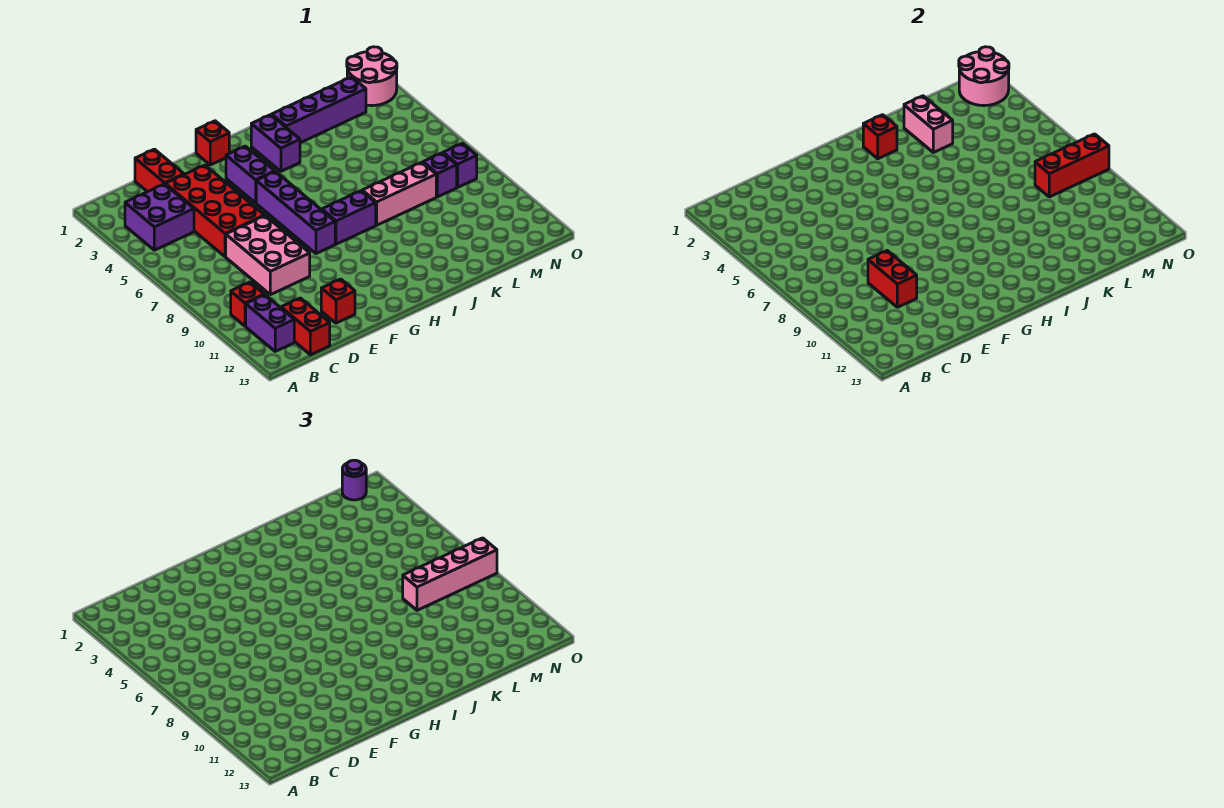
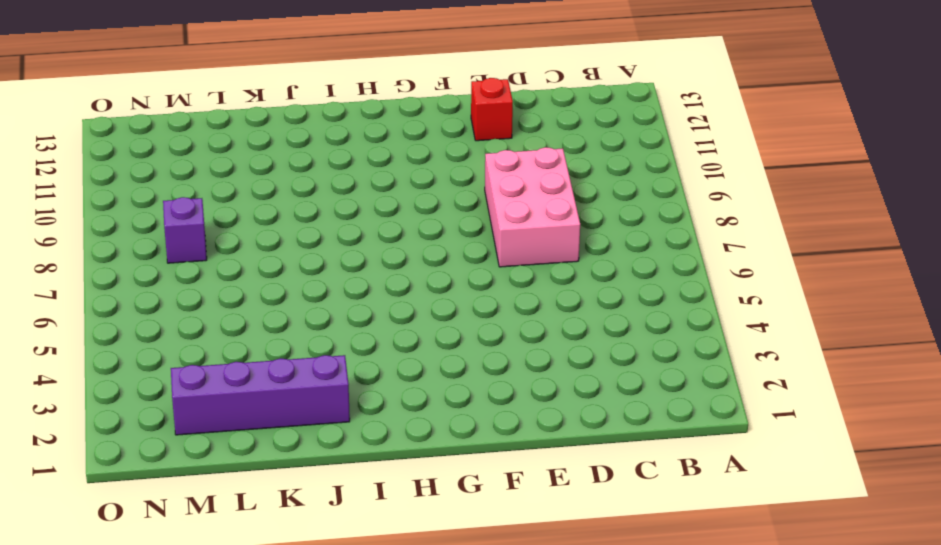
none -> purple brick B3:C4 level 1
none -> red brick B10 level 1
none -> purple brick B11:B12 level 1

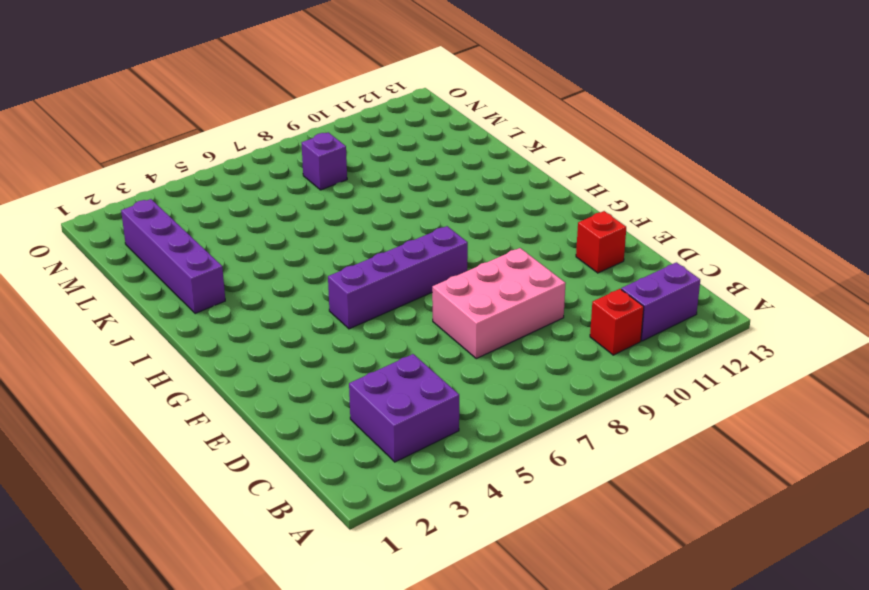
none -> red brick C12:C13 level 1
none -> red brick D1:D2 level 1
none -> red brick D3:E6 level 1

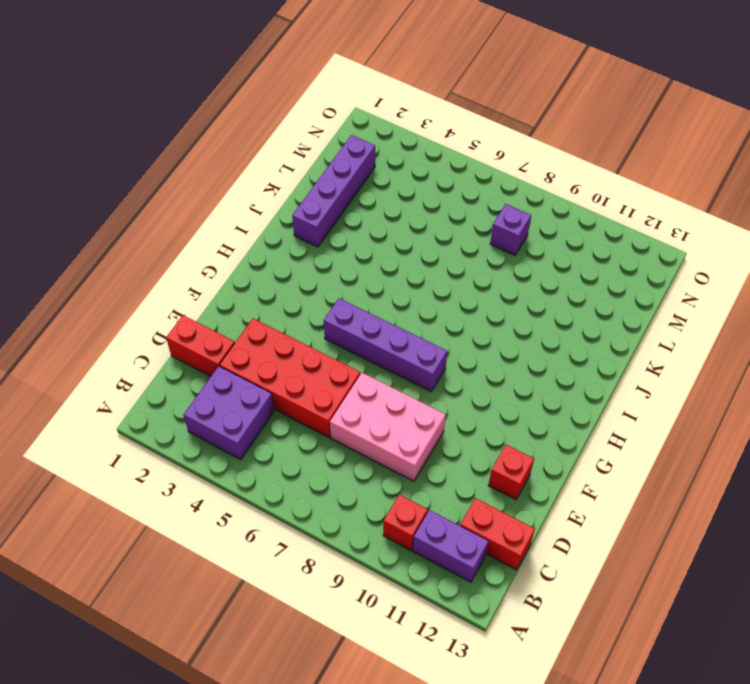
none -> red brick G1 level 1
none -> purple brick G3:G4 level 1
none -> purple brick H8:I8 level 1

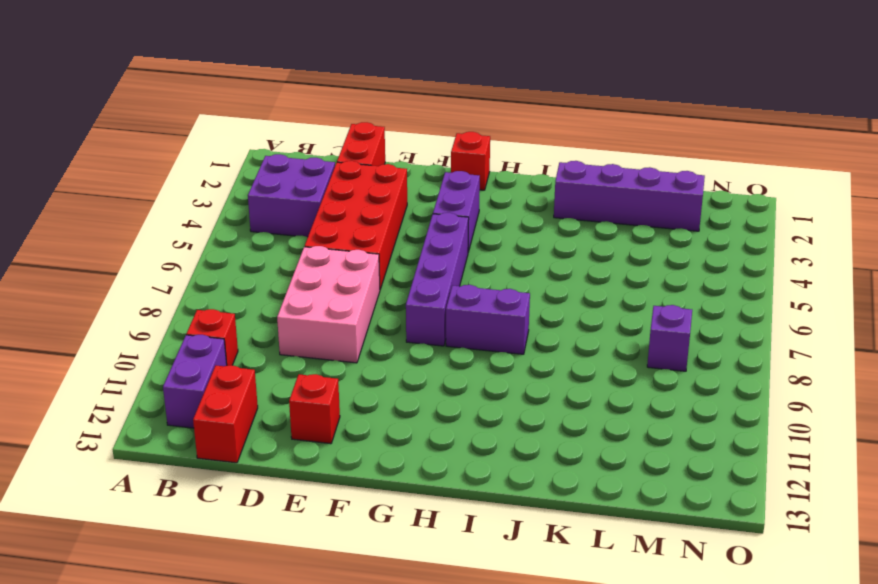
none -> purple brick I2:I3 level 1
none -> pink brick J8:L8 level 1
none -> pink round brick N1:O2 level 1

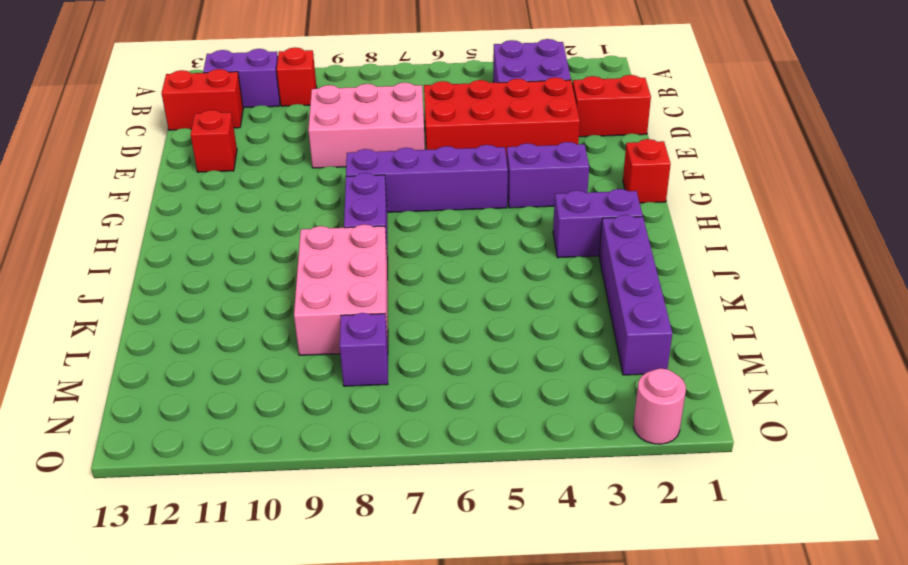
pink brick J8:L9 level 1 -> pink brick J8:L8 level 1
pink round brick O2 level 1 -> pink round brick N1:O2 level 1
none -> purple brick N8 level 1
none -> red brick D9:D10 level 2
none -> red brick I2 level 2

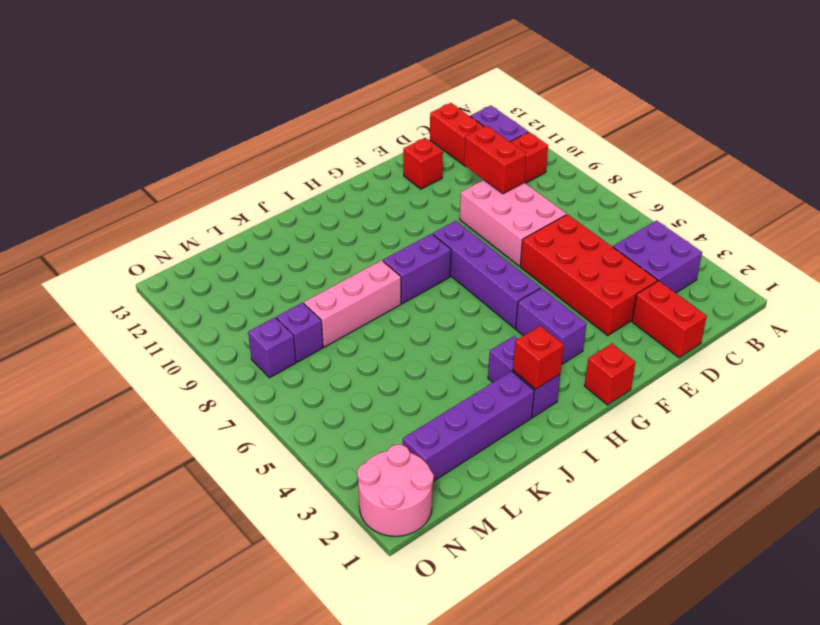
none -> pink brick K2:K3 level 2
none -> red brick M8:O8 level 2
none -> pink round brick N1:O2 level 2

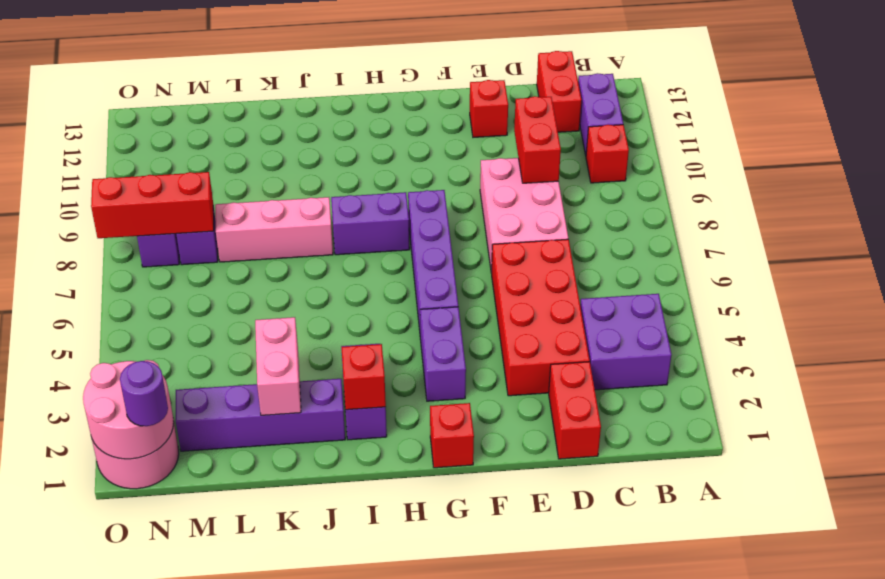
none -> pink brick L8:O8 level 3

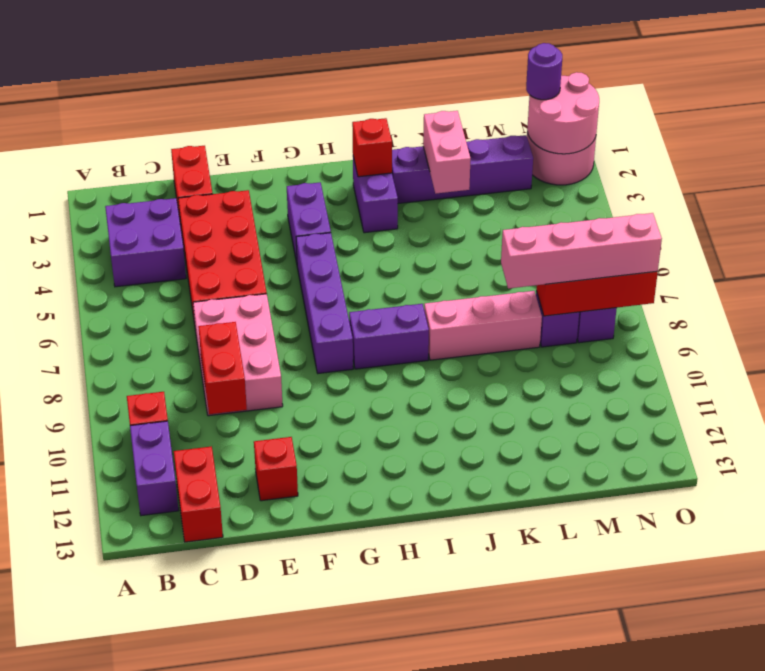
none -> red brick G1 level 1

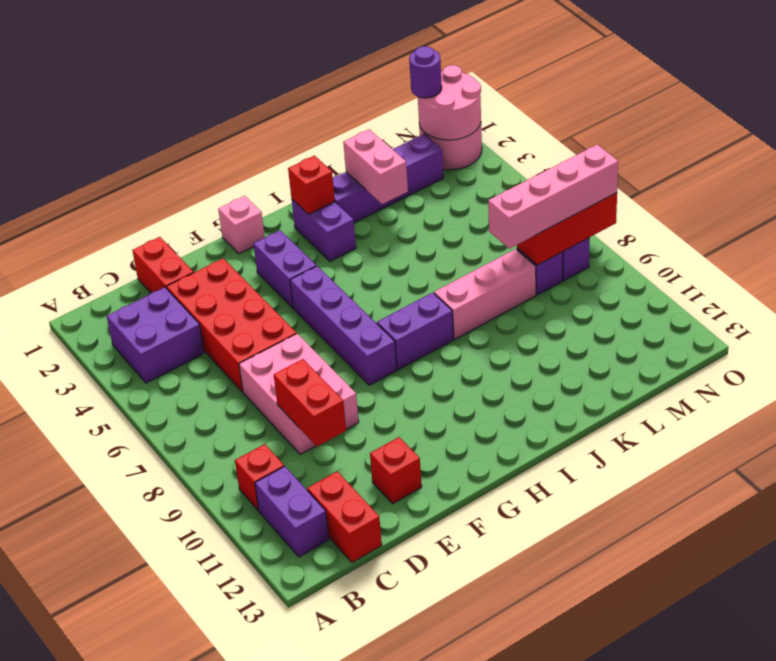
pink brick G1 level 1 -> red brick G1 level 1

